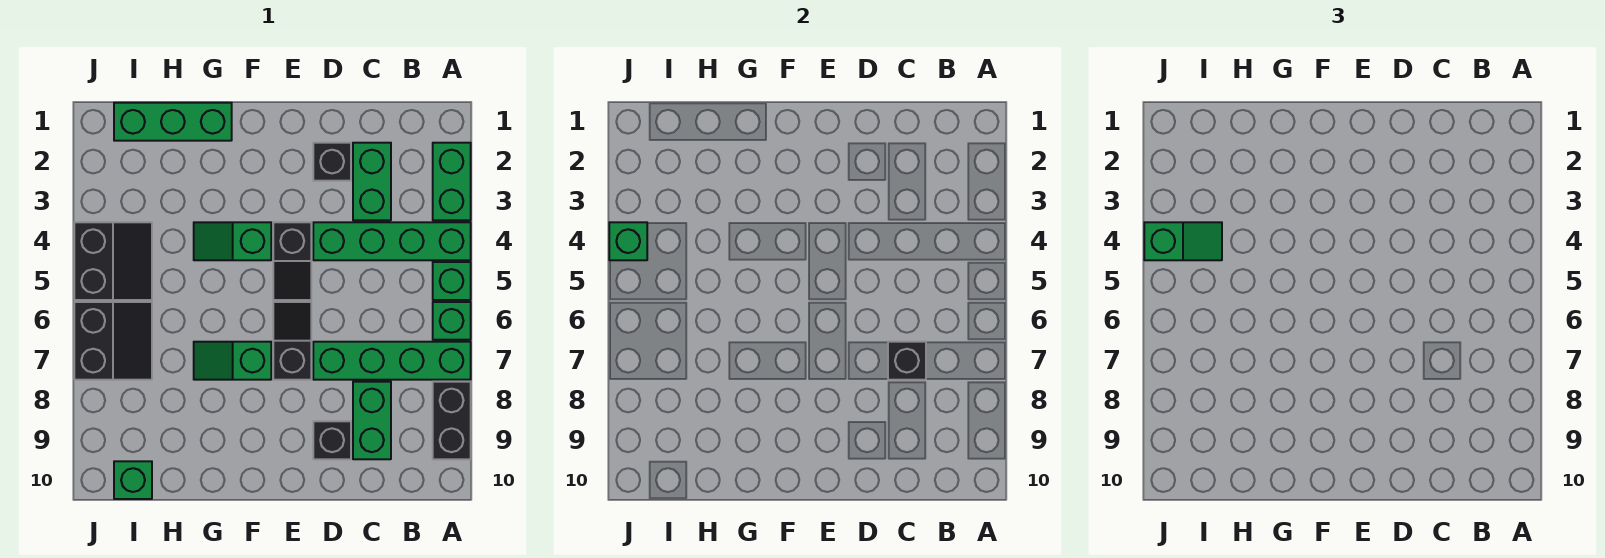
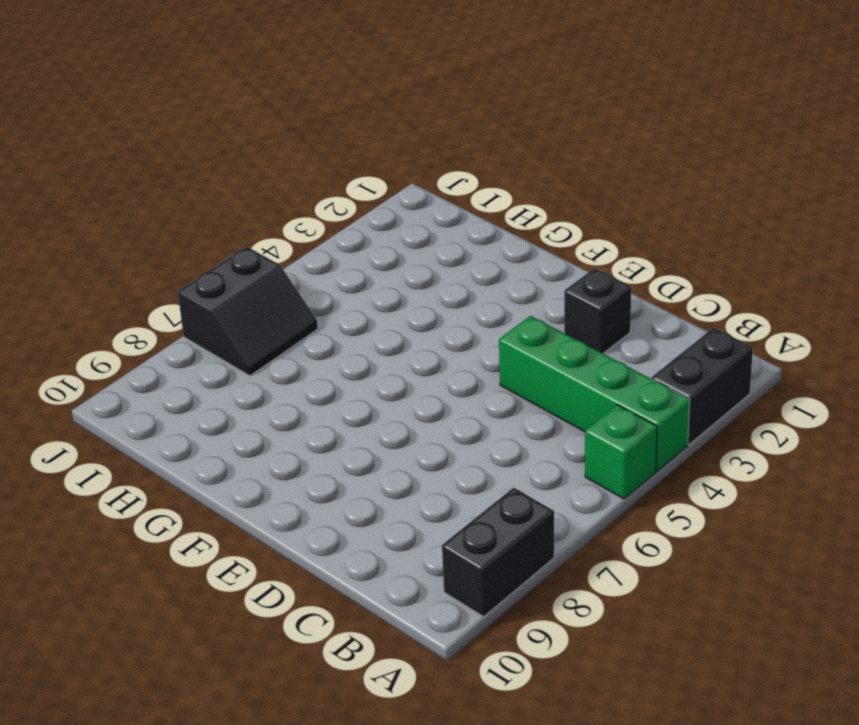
black brick A2:A3 level 1 -> green brick A2:A3 level 1
none -> green brick A6 level 1
none -> green brick A7:D7 level 1
none -> green brick C2:C3 level 1

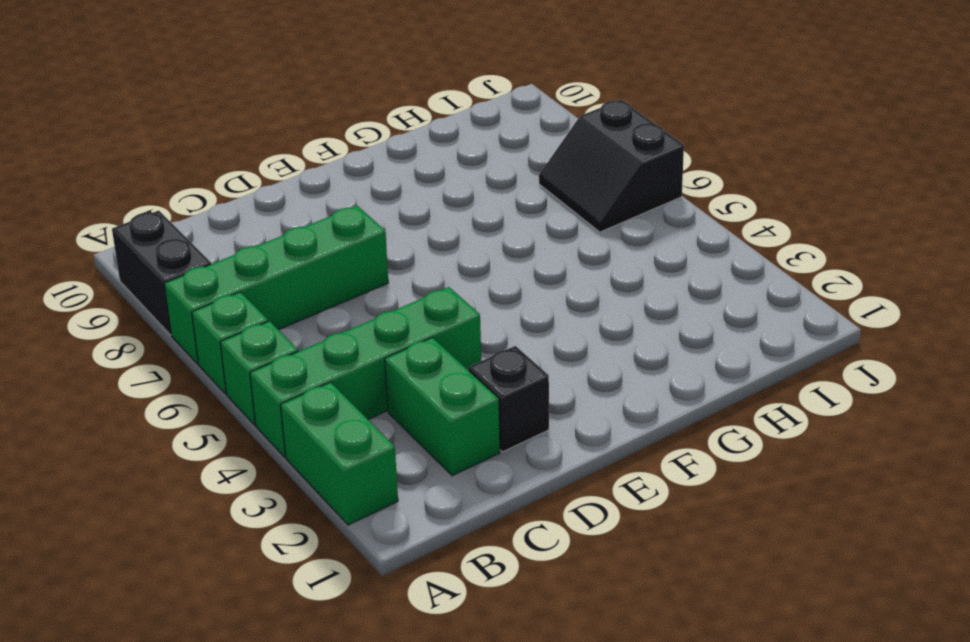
none -> green brick C8:C9 level 1
none -> black brick D9 level 1
none -> black slope E4:E5 level 1 top 4

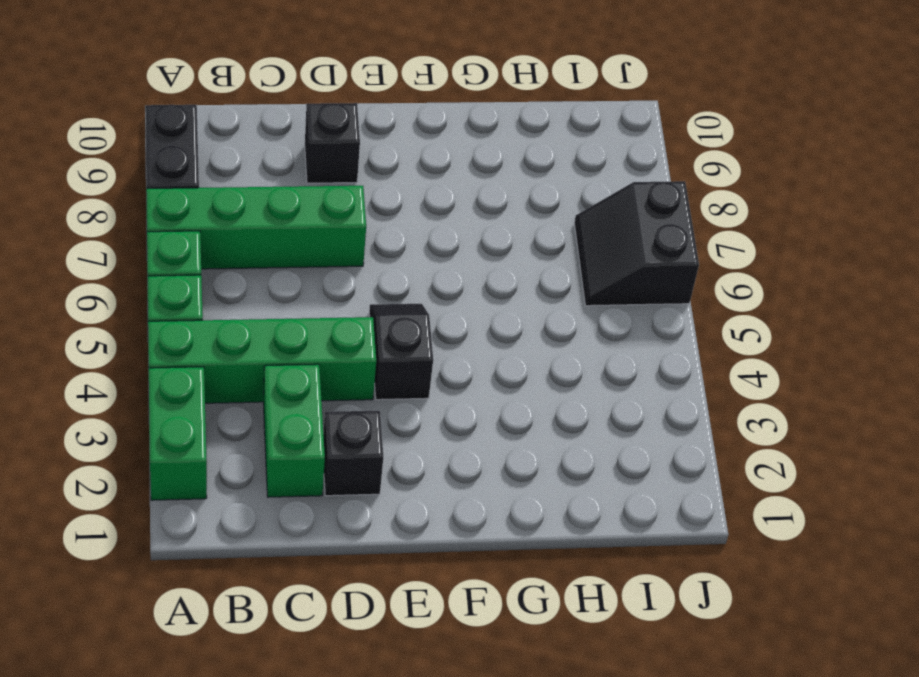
none -> green brick C8:C9 level 1
none -> black slope E6:E7 level 1 top 7
none -> green slope F4:G4 level 1 top F

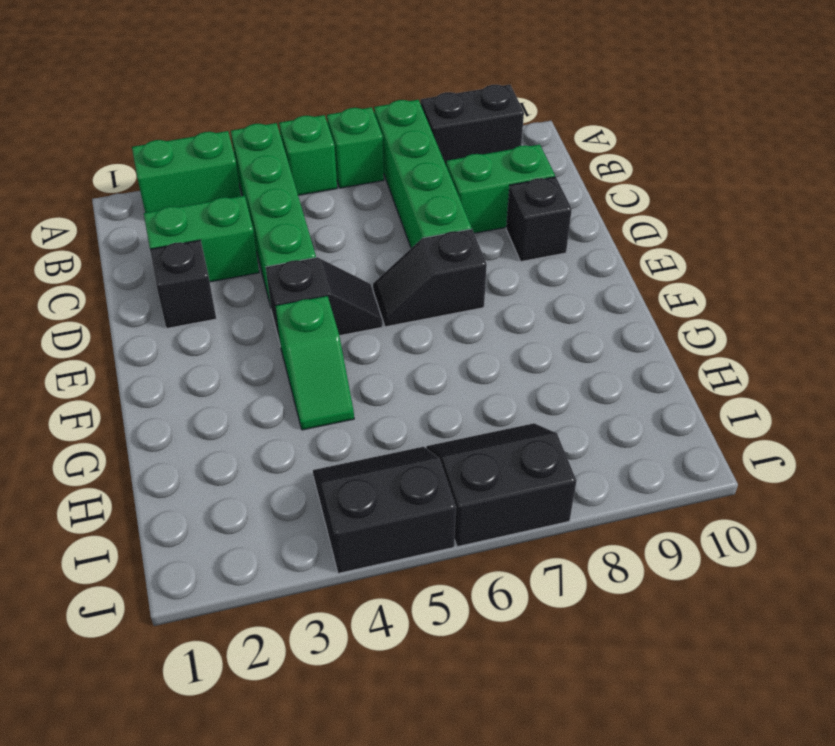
none -> green slope F7:G7 level 1 top F
none -> green brick G1:I1 level 1
none -> green brick I10 level 1

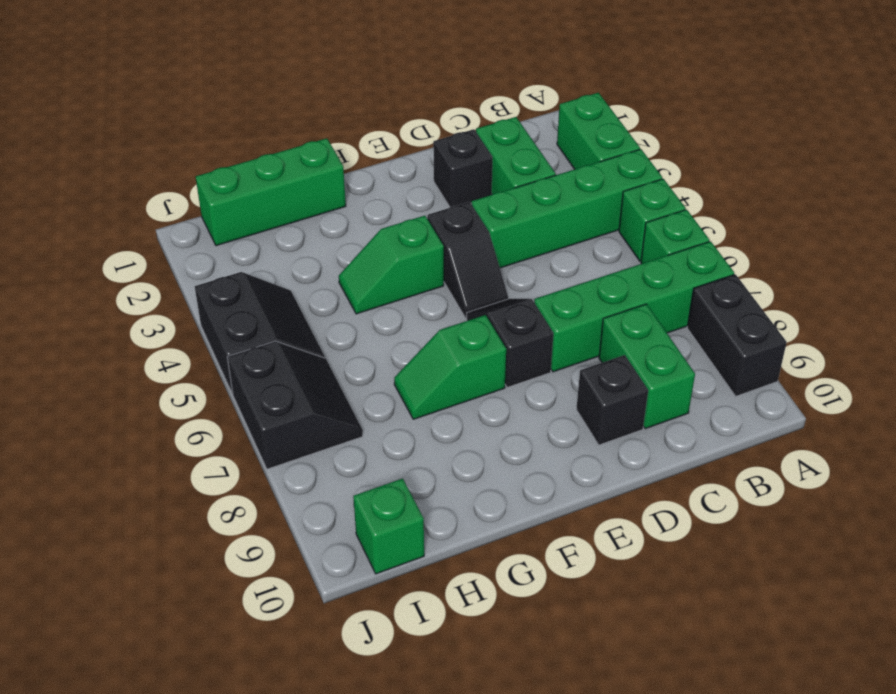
none -> black brick C7 level 2
none -> green brick J4 level 2
none -> green slope I4:J4 level 3 top J

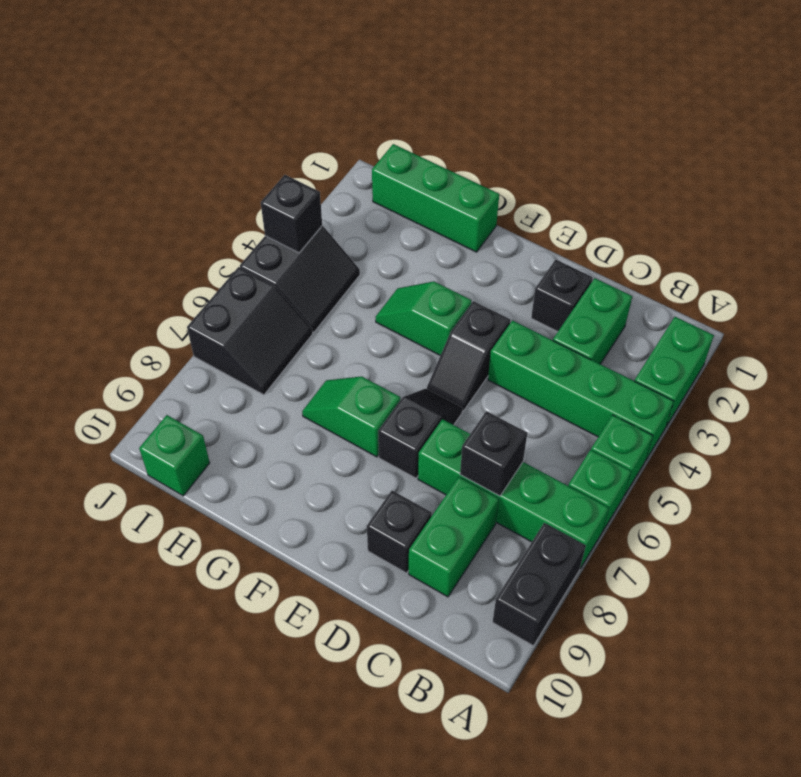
black brick J4 level 2 -> green brick J4 level 2
none -> green slope I4:J4 level 3 top J

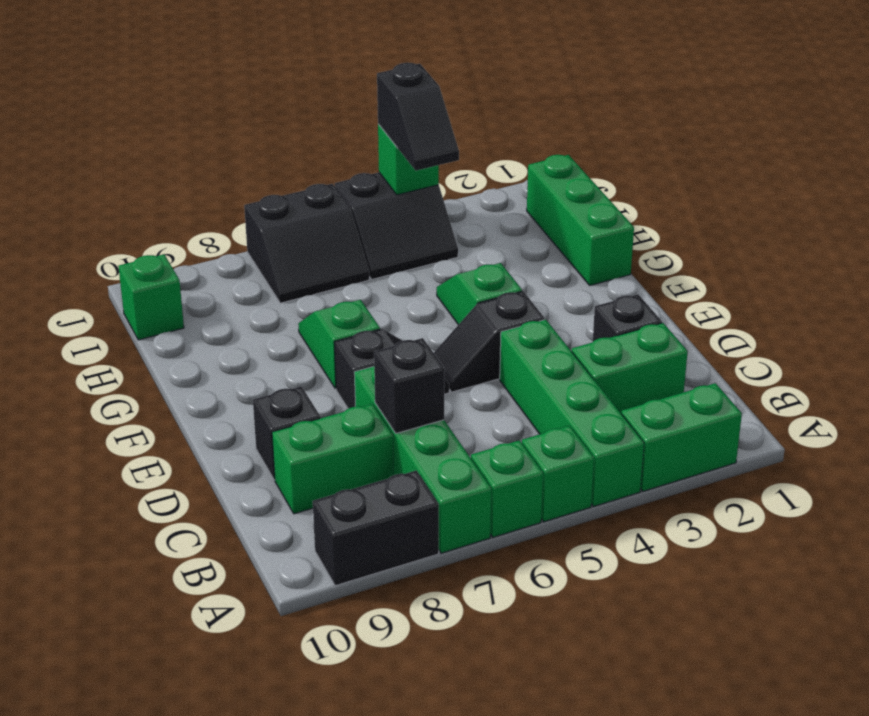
black slope I4:J4 level 3 top J -> green slope I4:J4 level 3 top J

